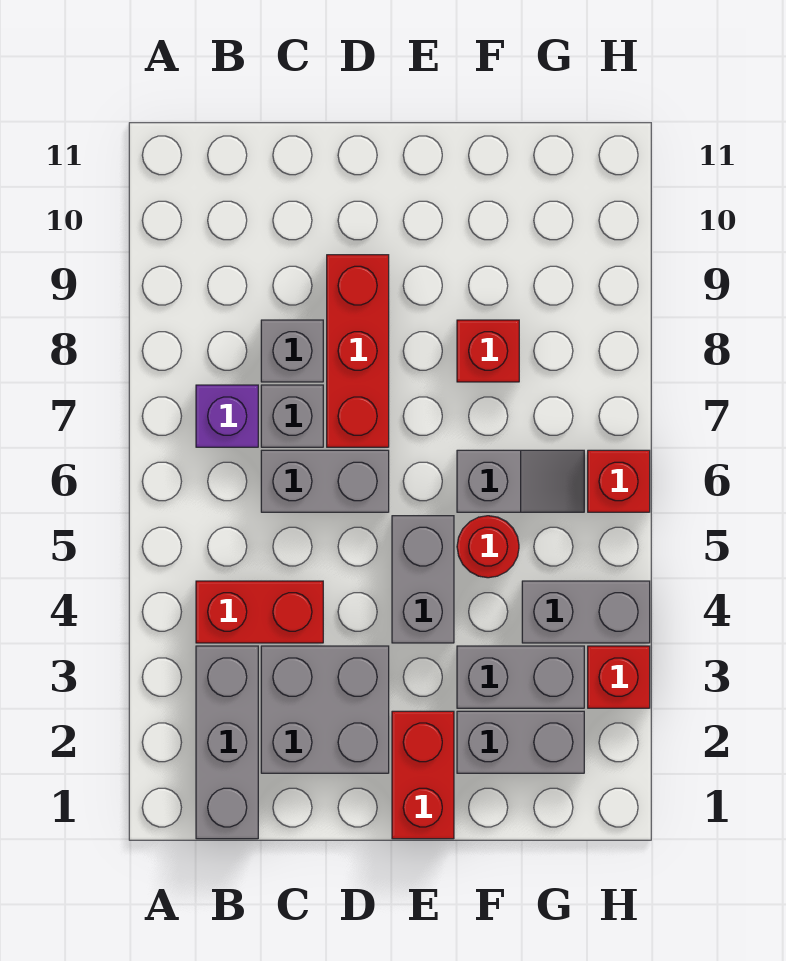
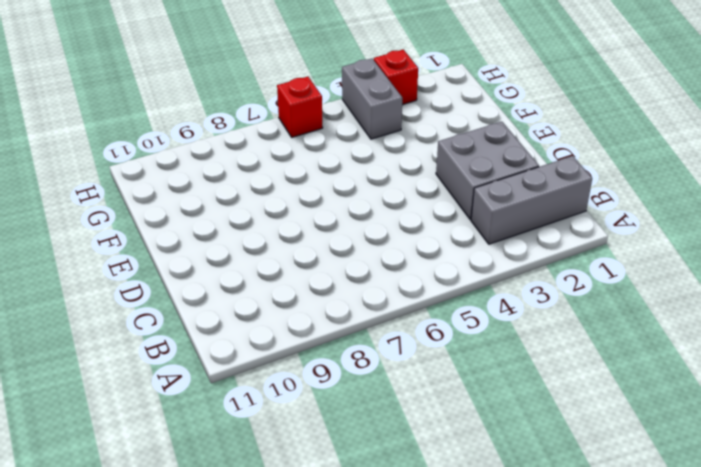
none -> red brick B4:C4 level 1
none -> purple brick B7 level 1
none -> grey brick C6:D6 level 1

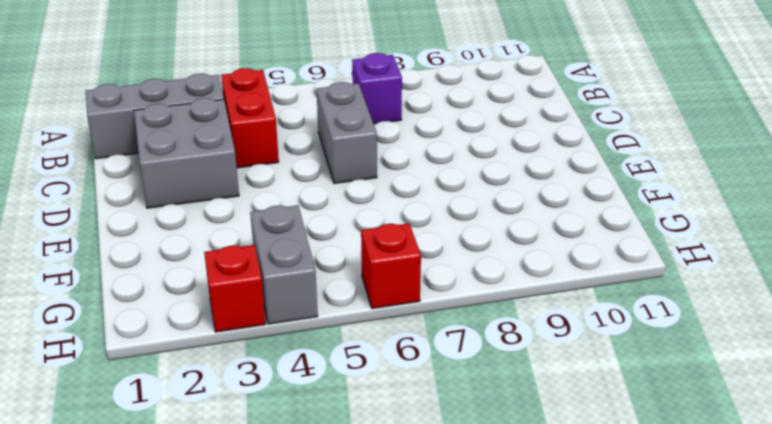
none -> grey brick C7 level 1
none -> grey brick C8 level 1
none -> red brick D7:D9 level 1

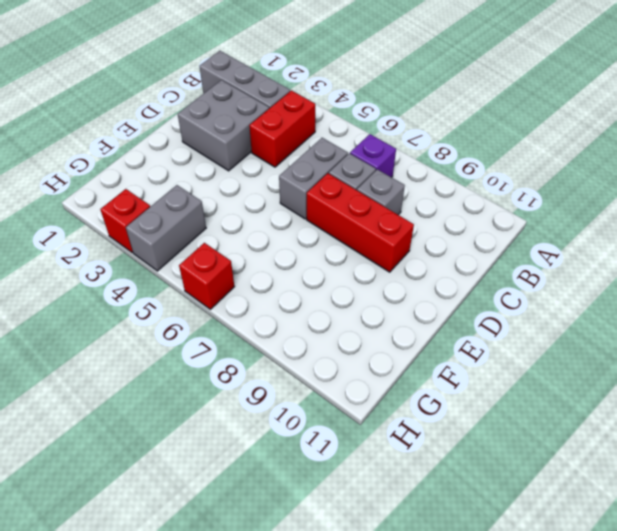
none -> red brick E1:E2 level 1
none -> grey brick E4:E5 level 1
none -> grey brick F2:G2 level 1

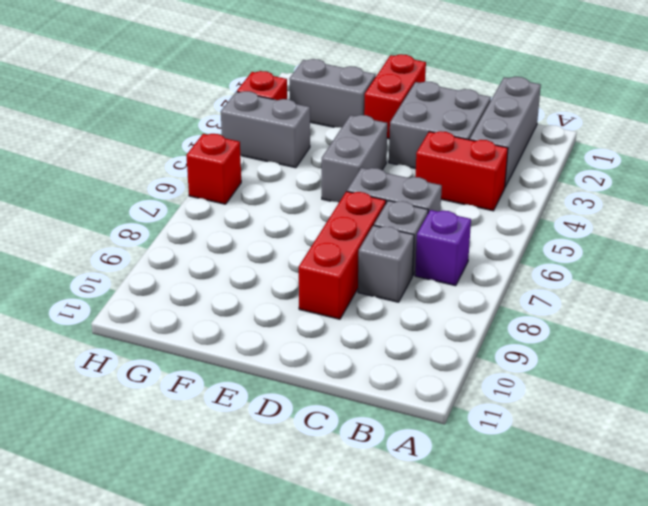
none -> grey brick F3:G3 level 1
none -> red round brick F5 level 1
none -> grey slope F6:G6 level 1 top F

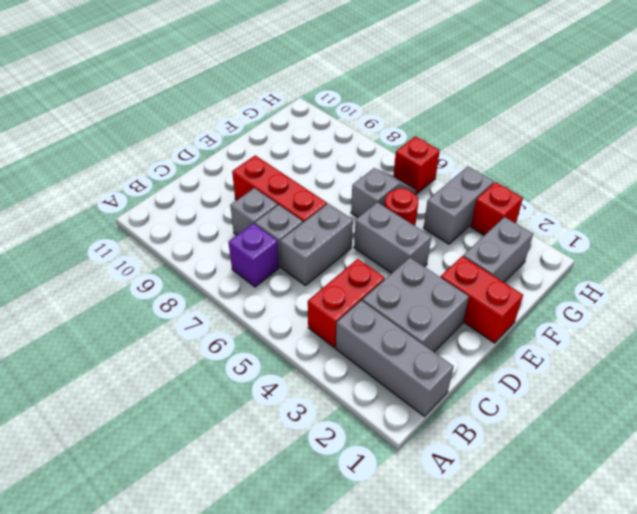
none -> grey brick F3:G3 level 1
none -> red brick F8 level 1

